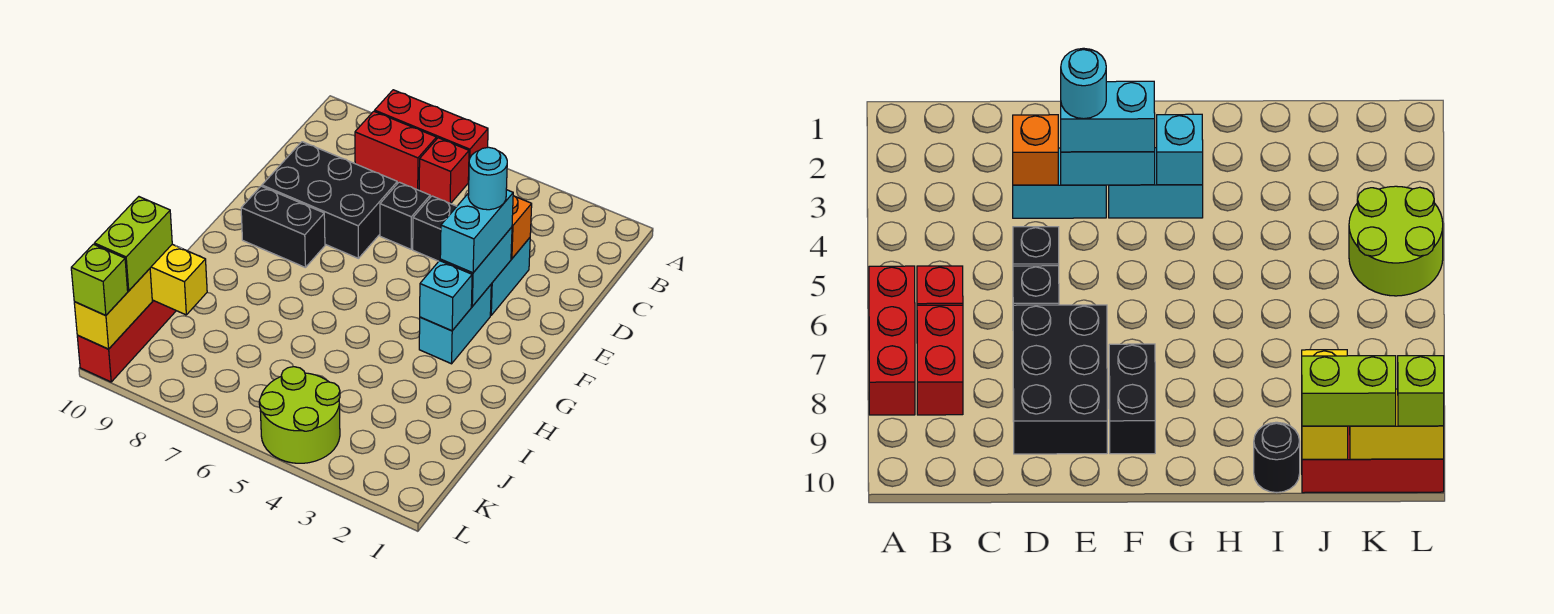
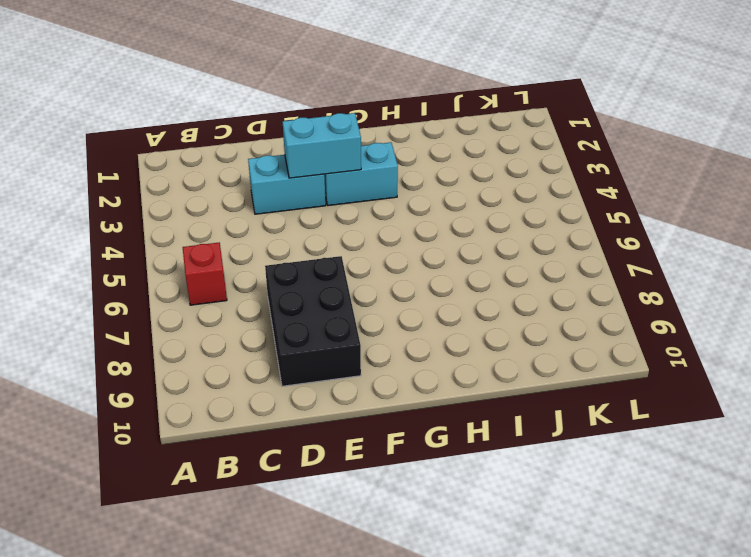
none -> red brick A6:A8 level 1
none -> red brick B7:B8 level 1
none -> black brick D5 level 1

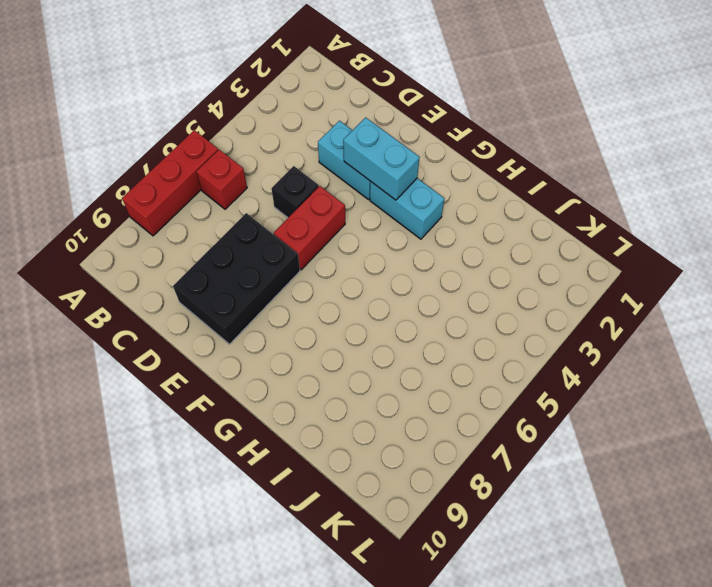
red brick E5:E6 level 1 -> red brick B7:B8 level 1
none -> black brick D6 level 1
none -> black brick F8:F9 level 1
none -> black round brick I10 level 1

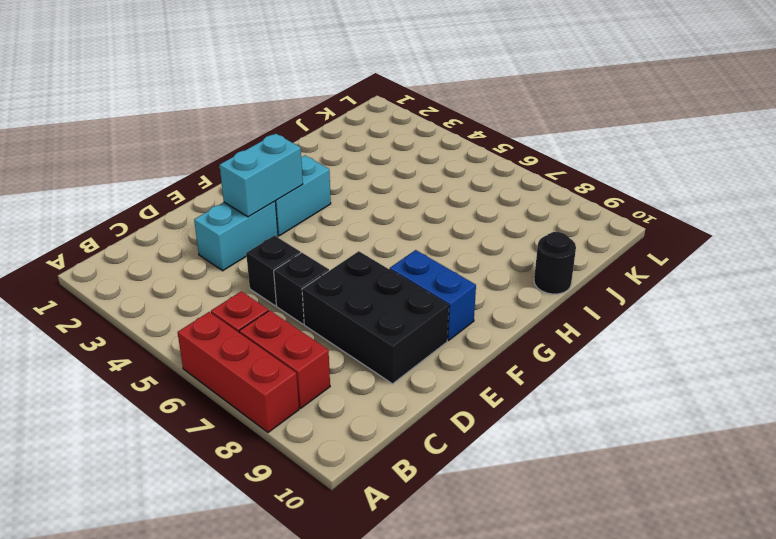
blue brick F8:F9 level 1 -> black brick F8:F9 level 1
none -> red brick J10:L10 level 1
none -> lime round brick K4:L5 level 1
none -> orange brick D3 level 2

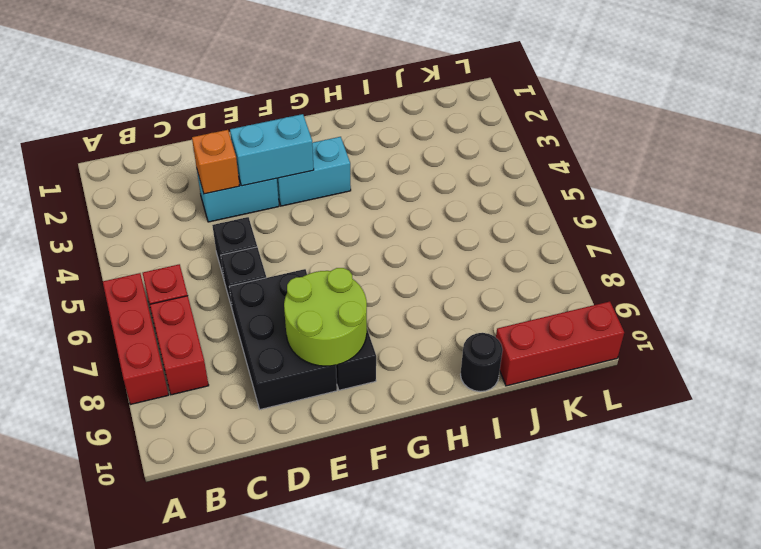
lime round brick E8:F9 level 2 -> lime round brick K4:L5 level 1
none -> cyan brick G3 level 2
none -> yellow brick J9:J10 level 2
none -> yellow brick K10:L10 level 2

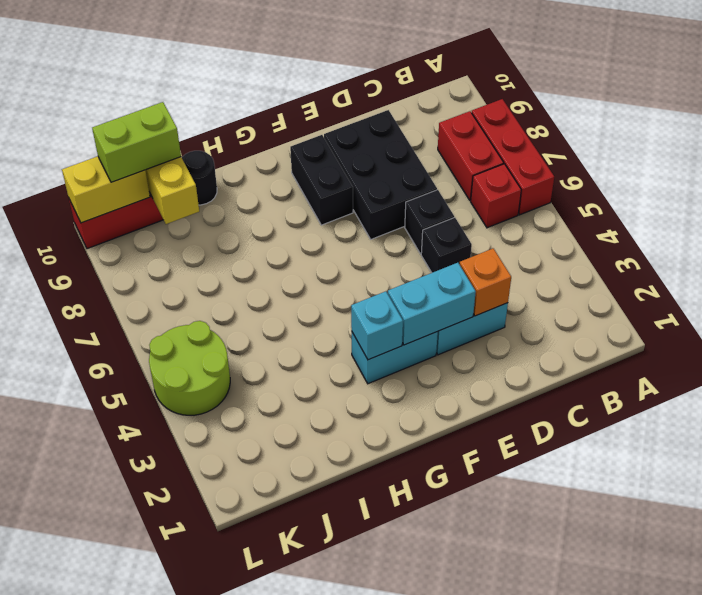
none -> cyan brick E3:F3 level 3
none -> lime brick L10 level 3
none -> cyan round brick E3 level 4

